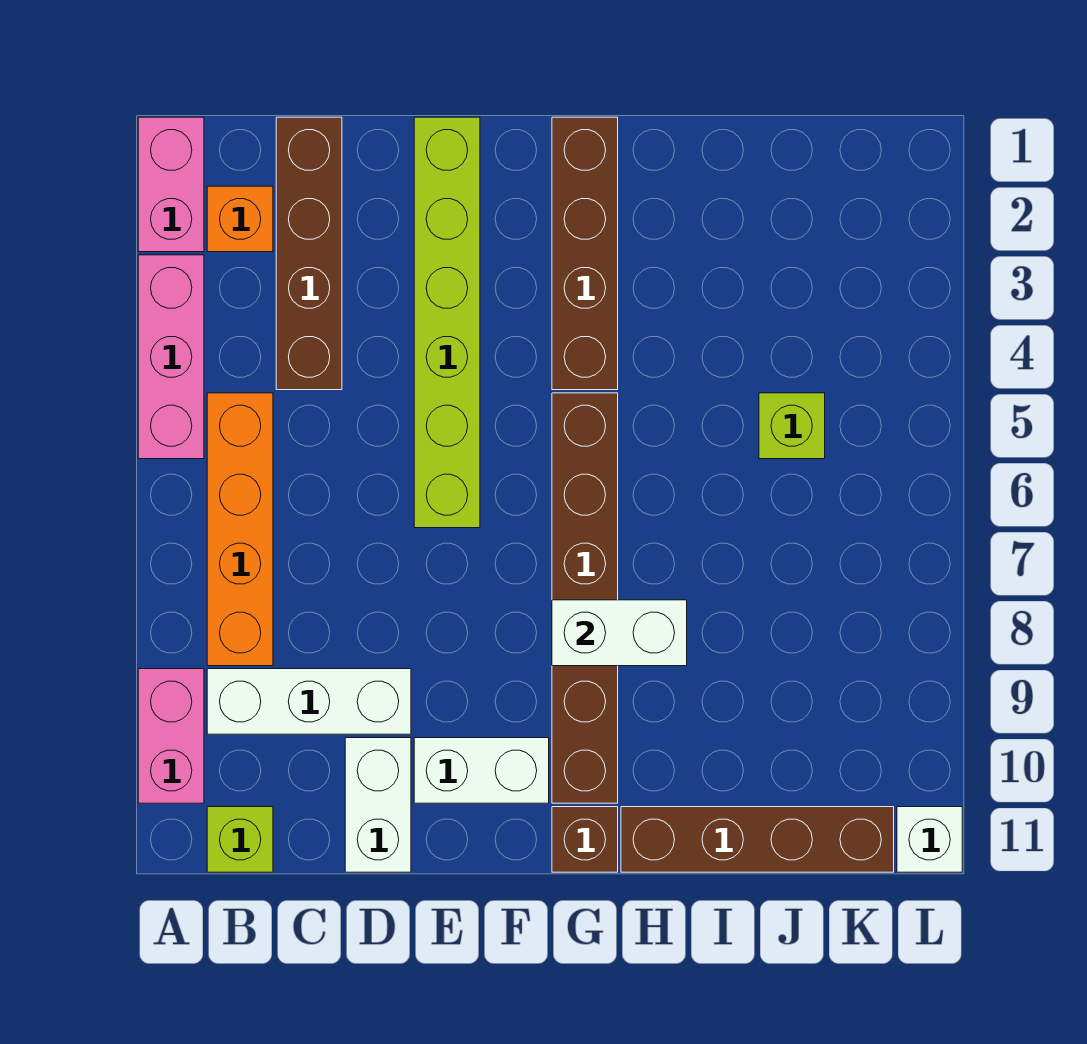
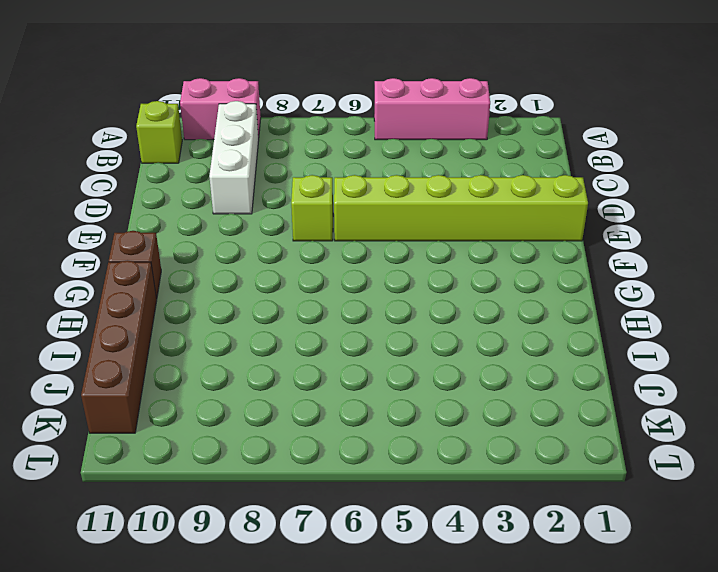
lime brick E7 level 1 -> lime brick J5 level 1
none -> pink brick A1:A2 level 1
none -> orange brick B2 level 1
none -> orange brick B5:B8 level 1

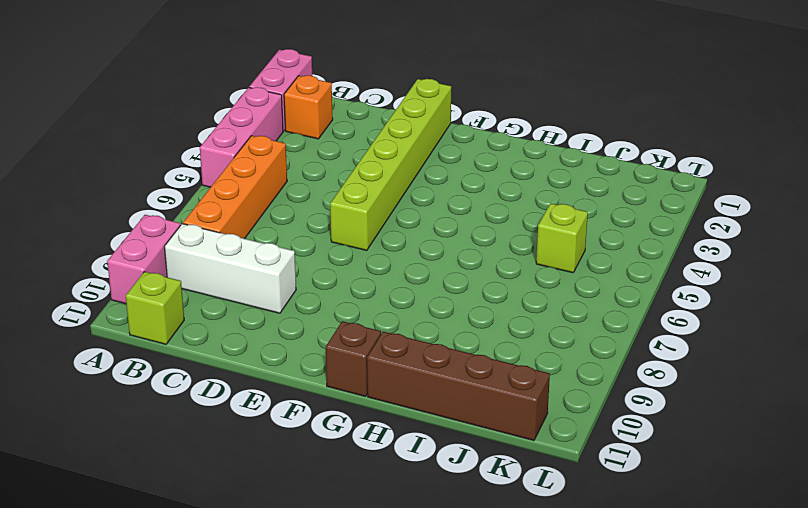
none -> brown brick C1:C4 level 1
none -> white brick D10:D11 level 1
none -> white brick E10:F10 level 1

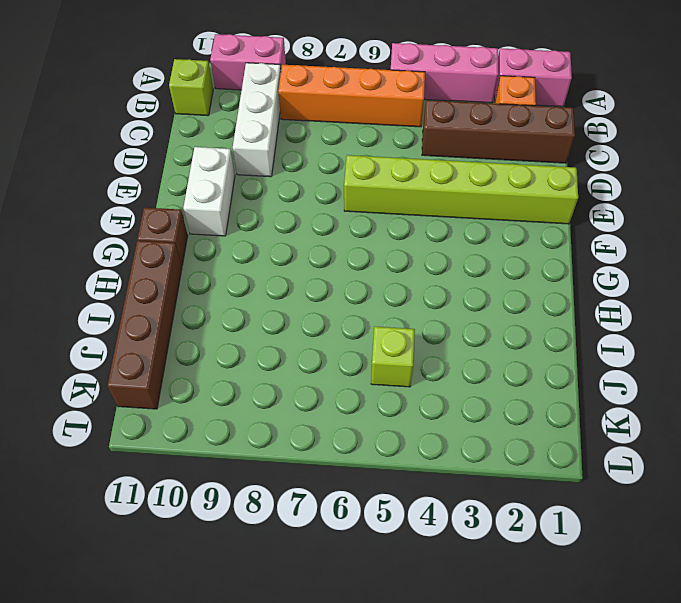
none -> white brick D10:D11 level 1
none -> brown brick G1:G4 level 1
none -> brown brick G5:G10 level 1

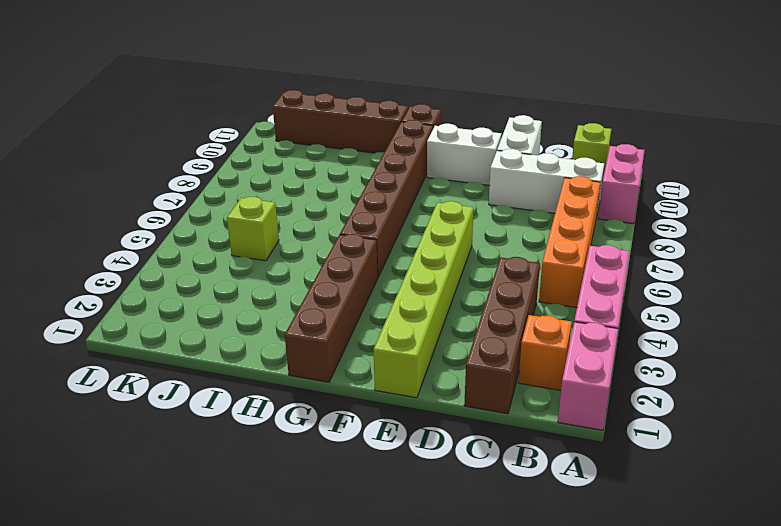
none -> white brick L11 level 1
none -> white brick G8:H8 level 2

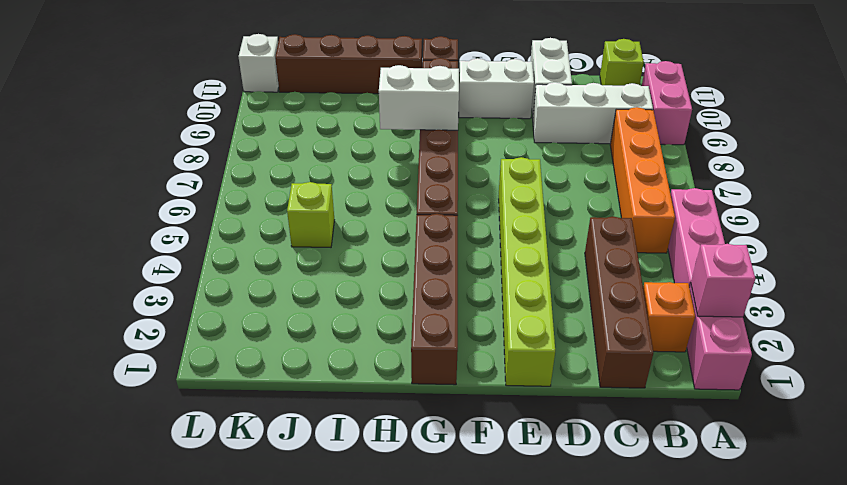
pink brick A2 level 2 -> none

